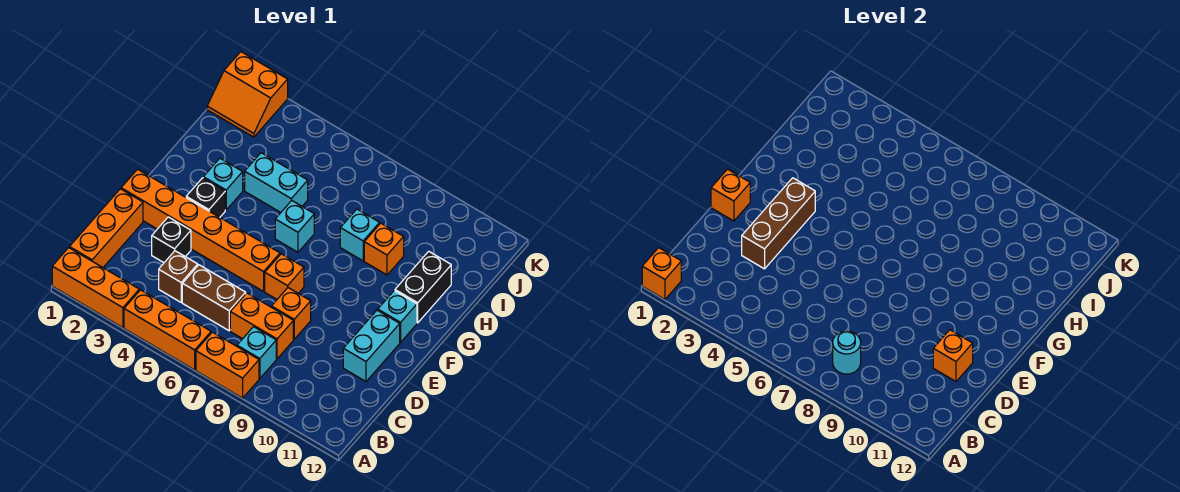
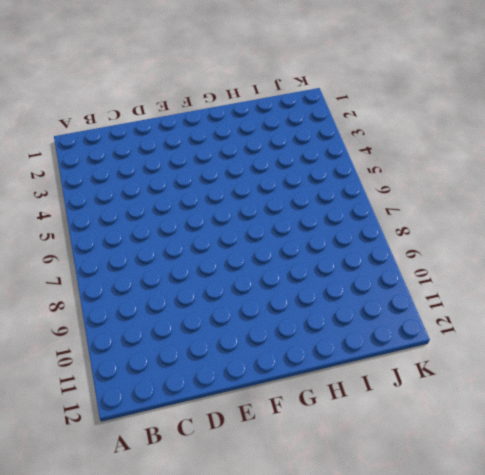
none -> orange brick A1:A3 level 1
none -> orange brick A4:A6 level 1
none -> orange brick A7:A8 level 1

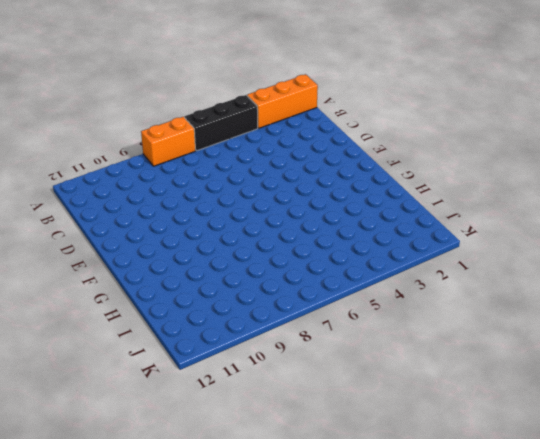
black brick A4:A6 level 1 -> orange brick A4:A6 level 1
none -> orange brick B1:D1 level 1
none -> cyan brick B8 level 1
none -> brown brick C4 level 1

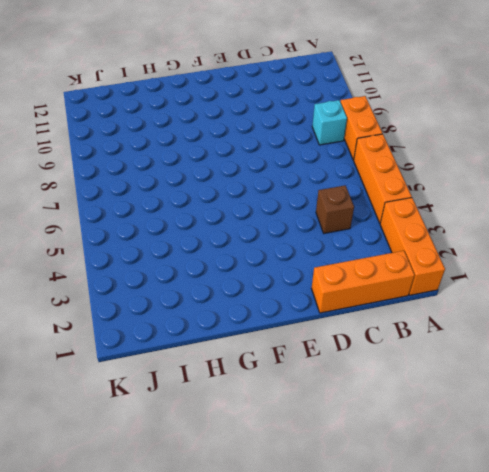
none -> brown brick C5:C6 level 1
none -> orange brick C7:C8 level 1
none -> black brick D3 level 1

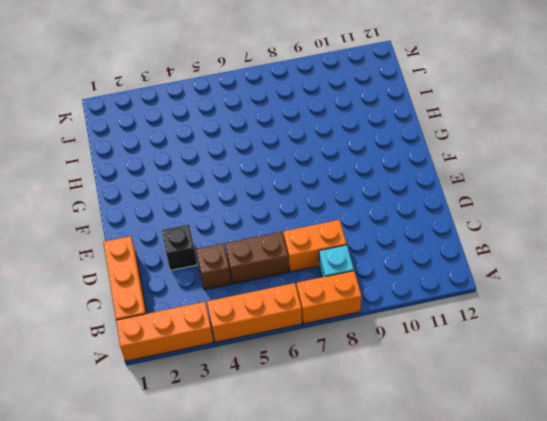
none -> orange brick D8 level 1
none -> cyan brick D11:E11 level 1
none -> orange brick E1:E6 level 1

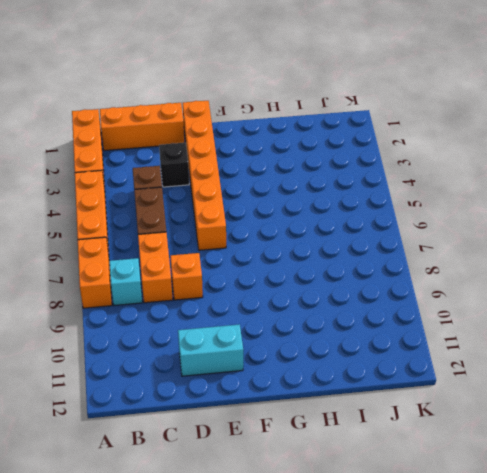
none -> orange brick E7 level 1
none -> black brick F3 level 1
none -> cyan brick F11 level 1

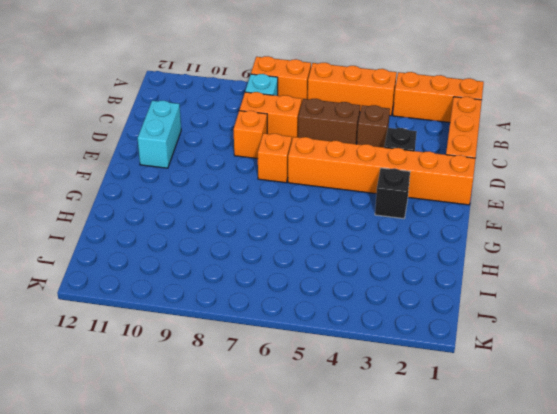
none -> cyan brick F11 level 1
none -> cyan brick G3 level 1
none -> cyan brick G6 level 1

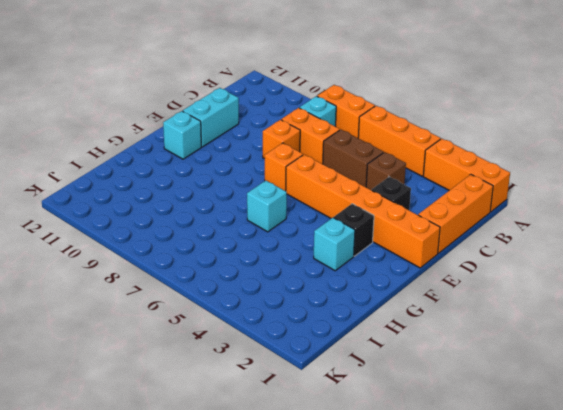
none -> black brick G11:H11 level 1
none -> cyan brick H4:H5 level 1
none -> cyan brick H8 level 1

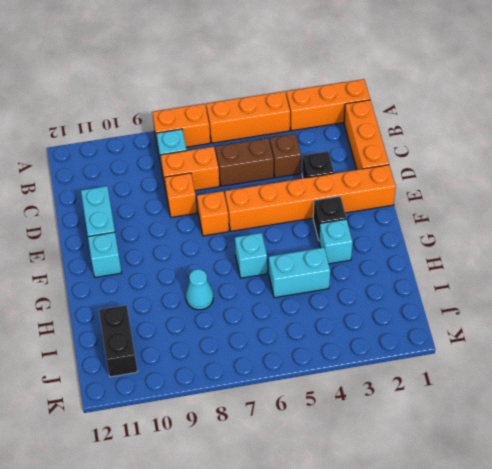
cyan cone H8 level 1 -> cyan brick H8 level 1
black brick I11:J11 level 1 -> black brick G11:H11 level 1
none -> orange brick H9 level 1
none -> orange slope J1:K2 level 1 top K
none -> orange brick A1 level 2

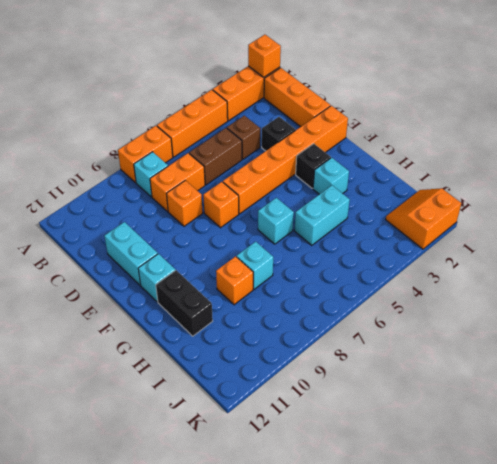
none -> cyan round brick B8 level 2
none -> brown brick D3:F3 level 2
none -> orange brick D11 level 2

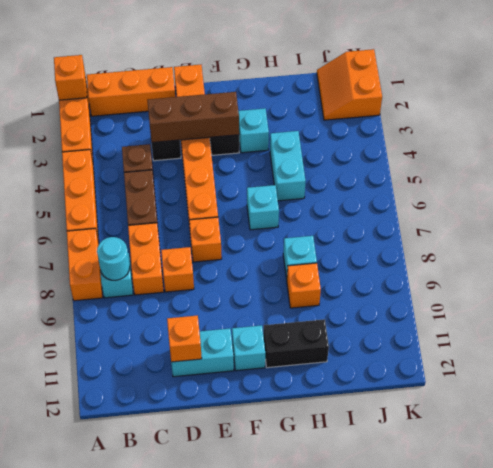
none -> orange brick E1 level 2

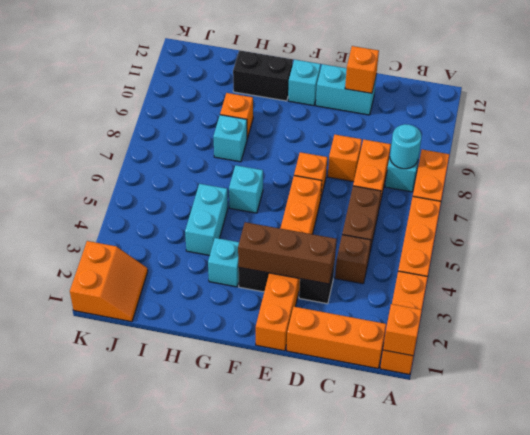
none -> orange brick E1 level 2

